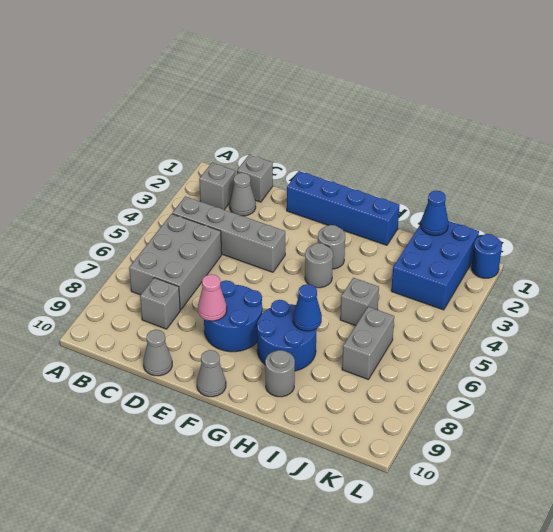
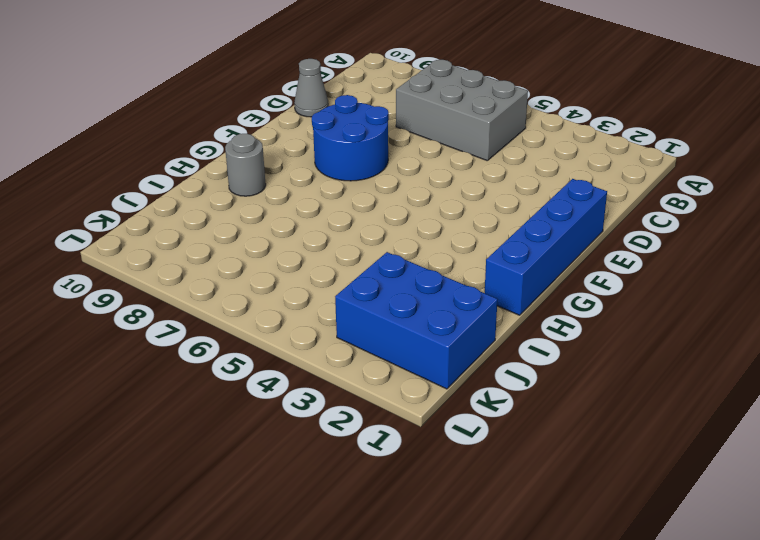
none -> grey brick B2 level 1
none -> grey brick B4:E4 level 1
none -> grey brick C1 level 1

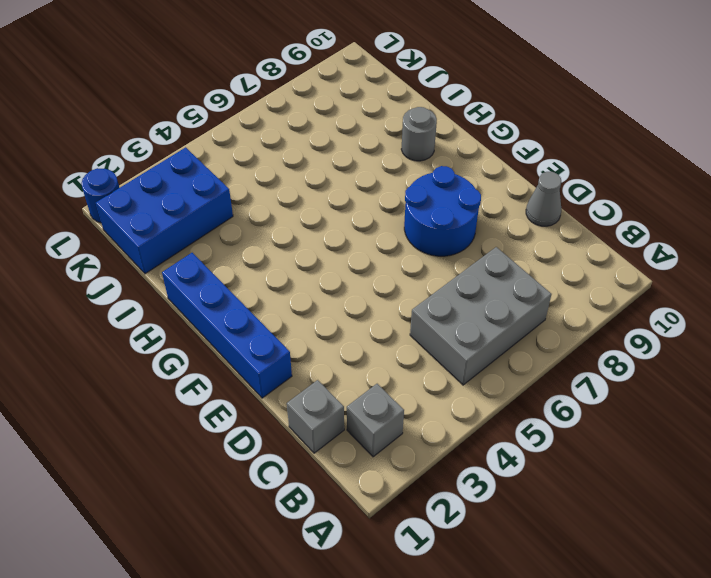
none -> grey brick B4:E4 level 1
none -> grey cone C2 level 1
none -> grey brick C8 level 1

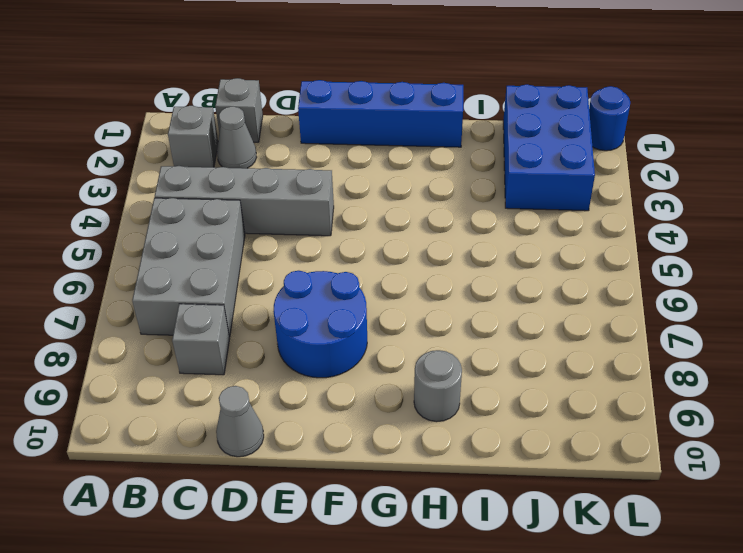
none -> grey cone F10 level 1
none -> grey round brick G3 level 1
none -> grey round brick G4 level 1

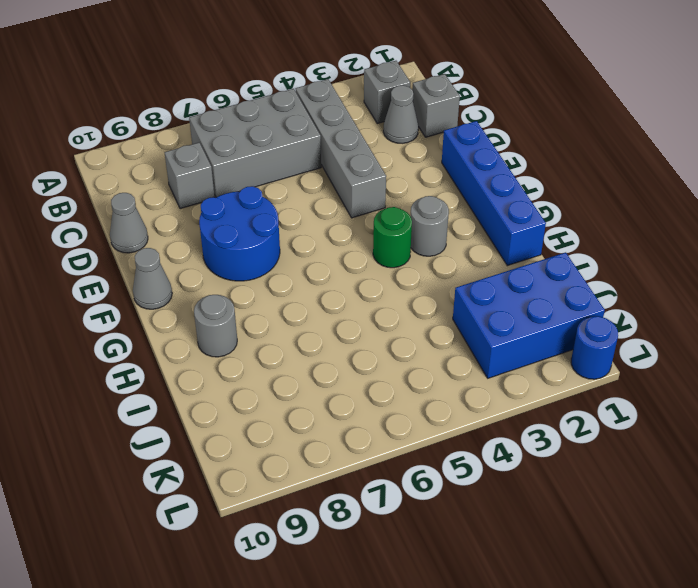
green round brick G4 level 1 -> grey round brick G4 level 1
none -> blue round brick G7:H8 level 1
none -> grey brick I5 level 1
none -> grey brick J6:J7 level 1

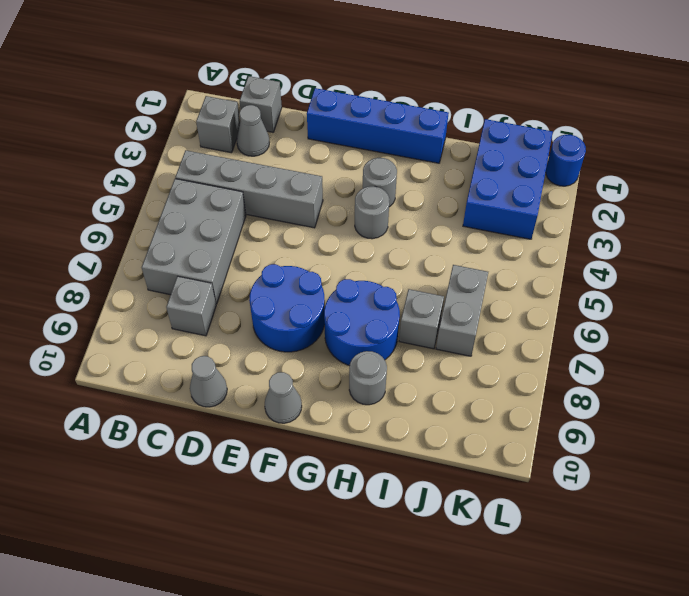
grey brick I7 level 1 -> grey brick I5 level 1
none -> pink cone E8 level 2
none -> blue cone H7 level 2
none -> blue cone J1 level 2

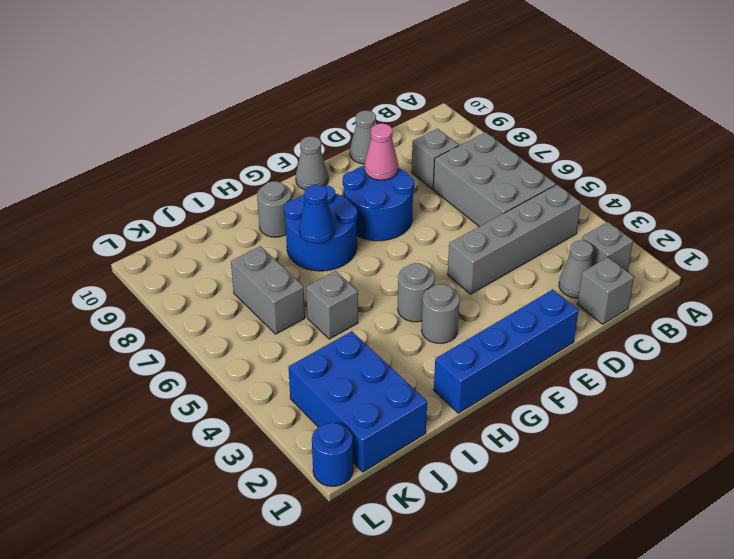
none -> blue cone J1 level 2

